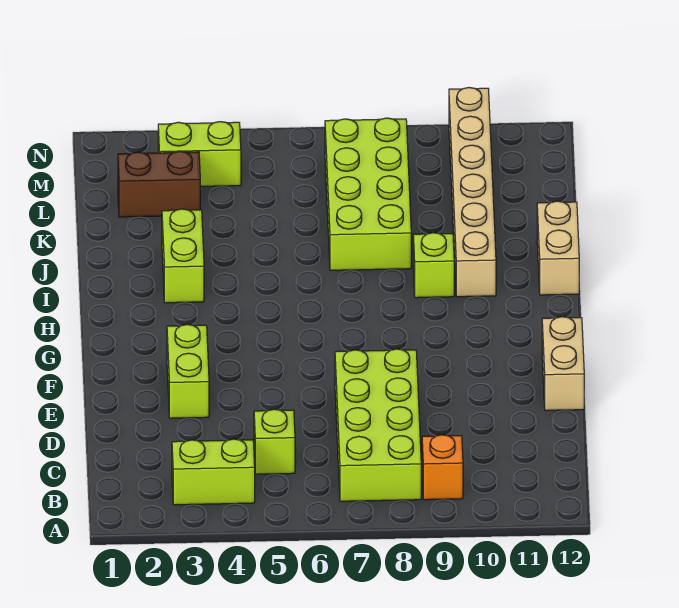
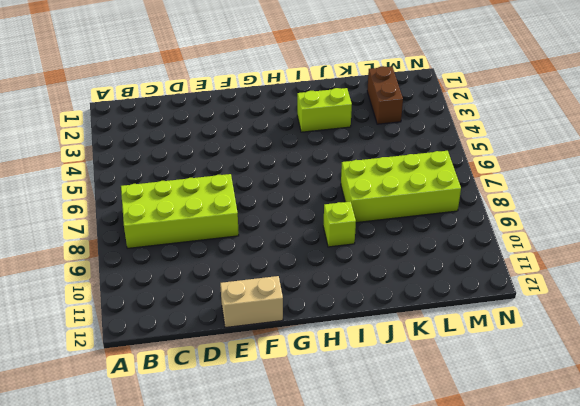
none -> lime brick B3:B4 level 1
none -> orange brick B9 level 1
none -> lime brick C5 level 1

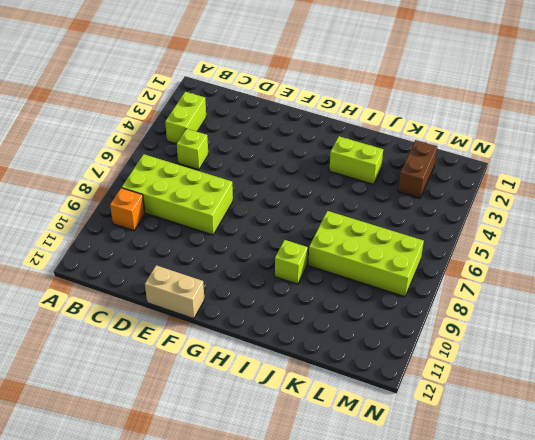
none -> lime brick E3:F3 level 1
none -> tan brick I10:N10 level 1
none -> tan brick I12:J12 level 1

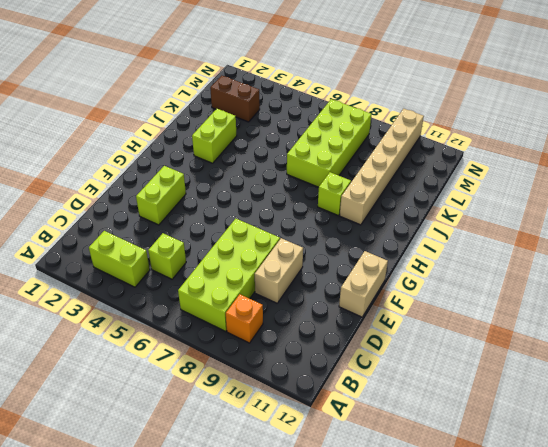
tan brick D9:E9 level 1 -> tan brick I12:J12 level 1
none -> lime brick M3:M4 level 1

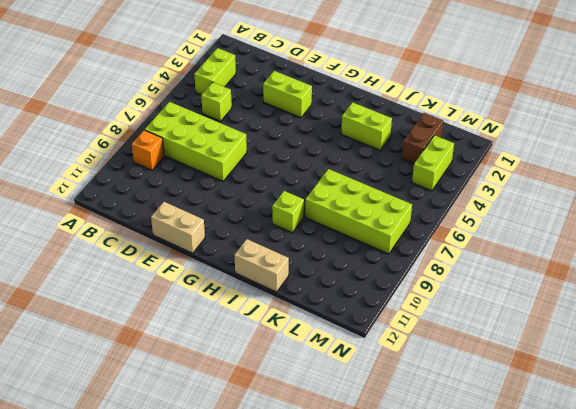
none -> tan brick I10:N10 level 1

